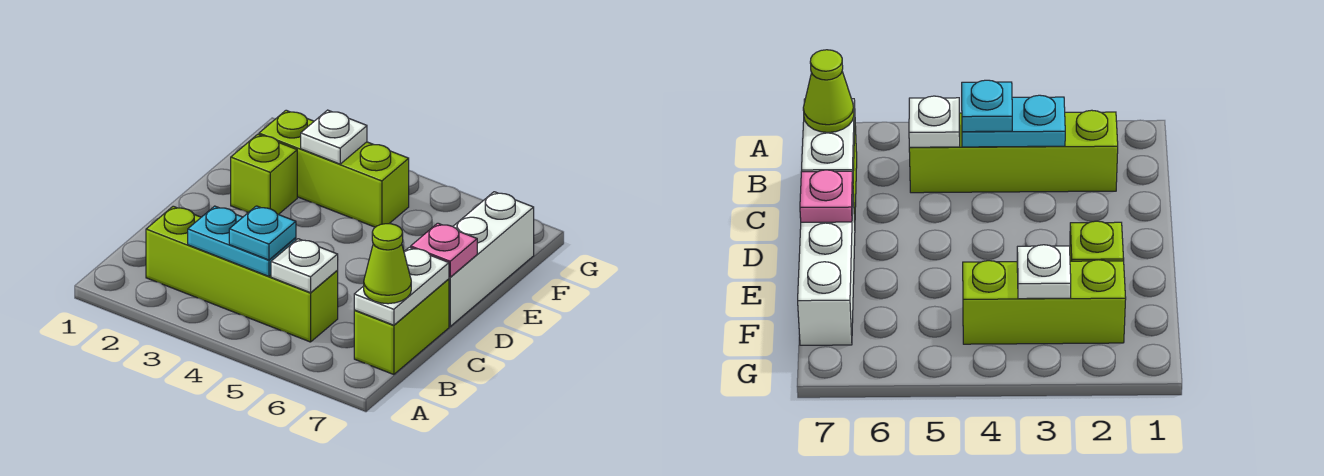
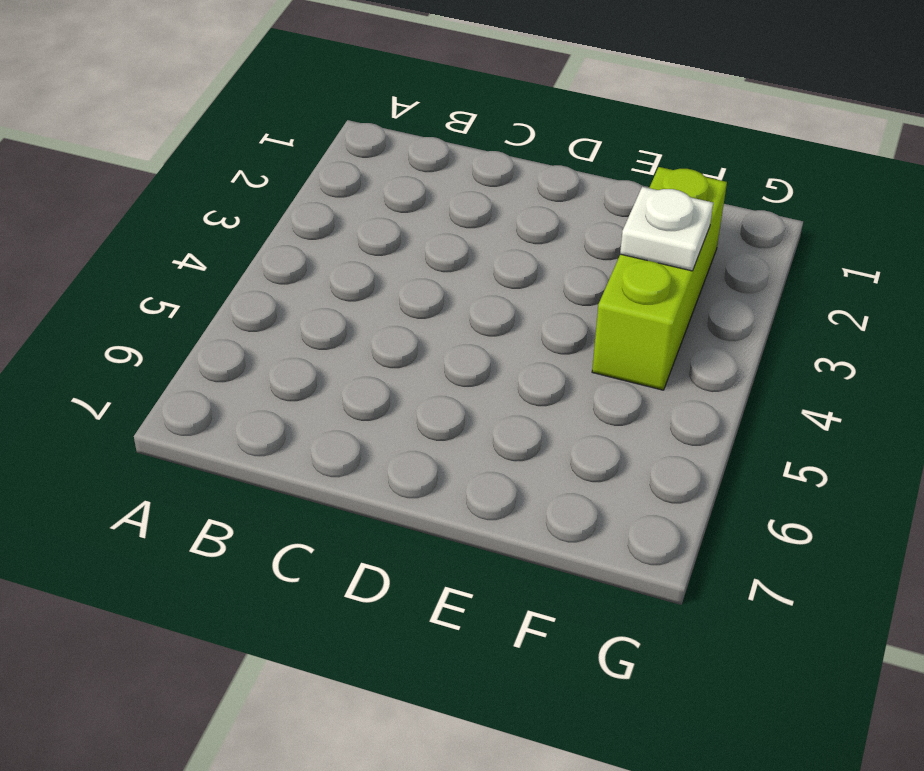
none -> lime brick B2:B5 level 1
none -> lime brick B7:C7 level 1
none -> white brick D7:F7 level 1

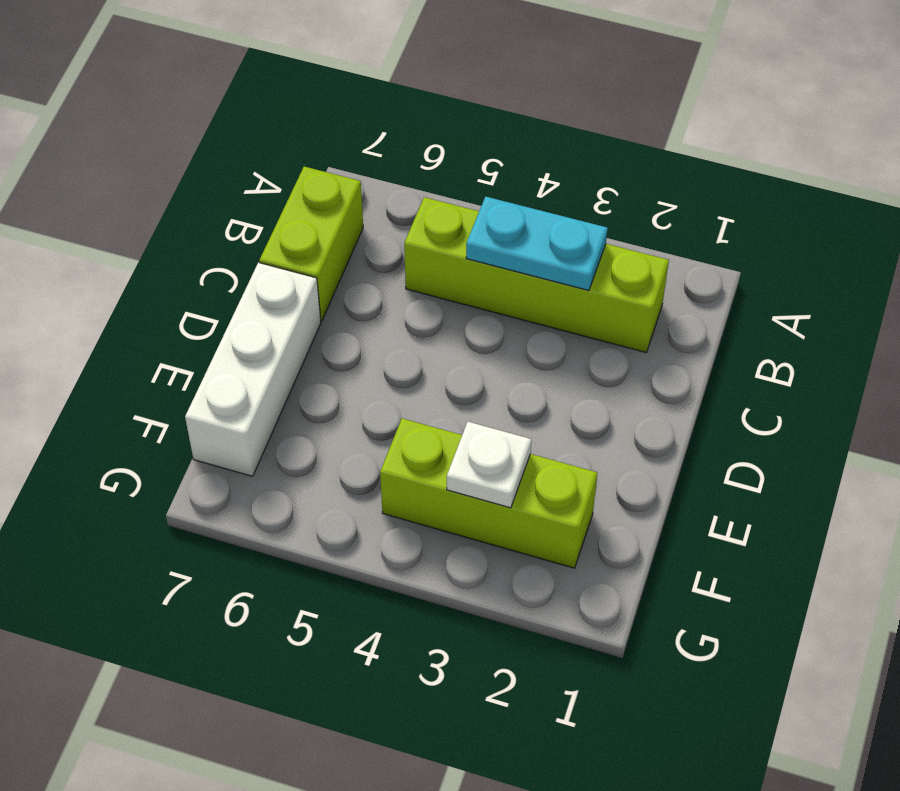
none -> lime brick E2 level 1
none -> white plate B5 level 2
none -> white plate B7:C7 level 2

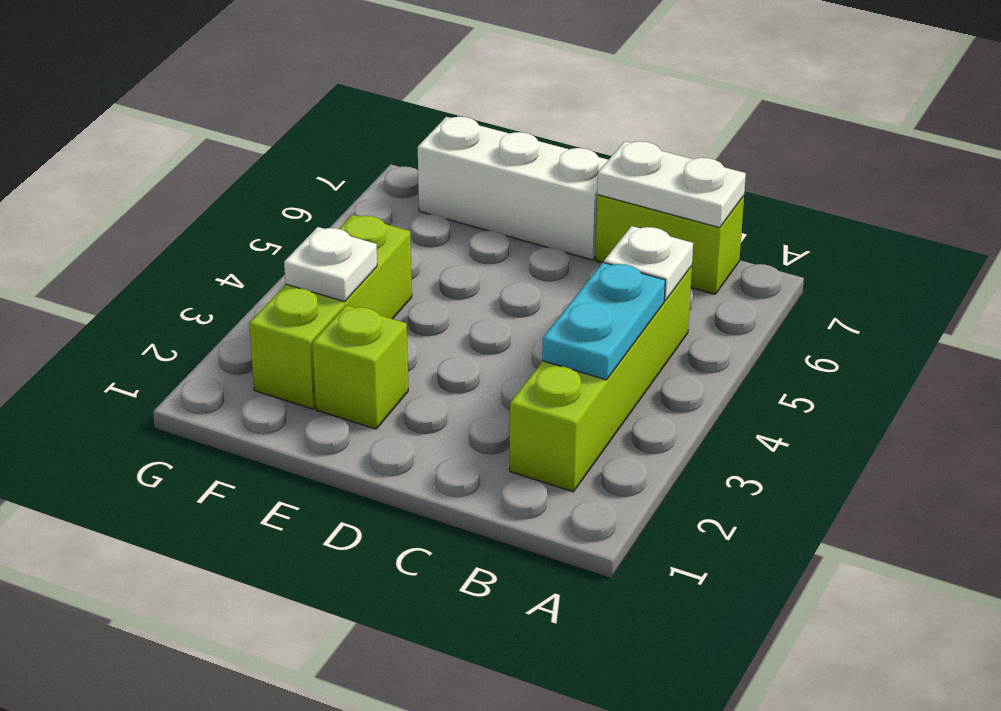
none -> pink plate D7 level 2
none -> cyan plate B4 level 3
none -> lime cone B7 level 3

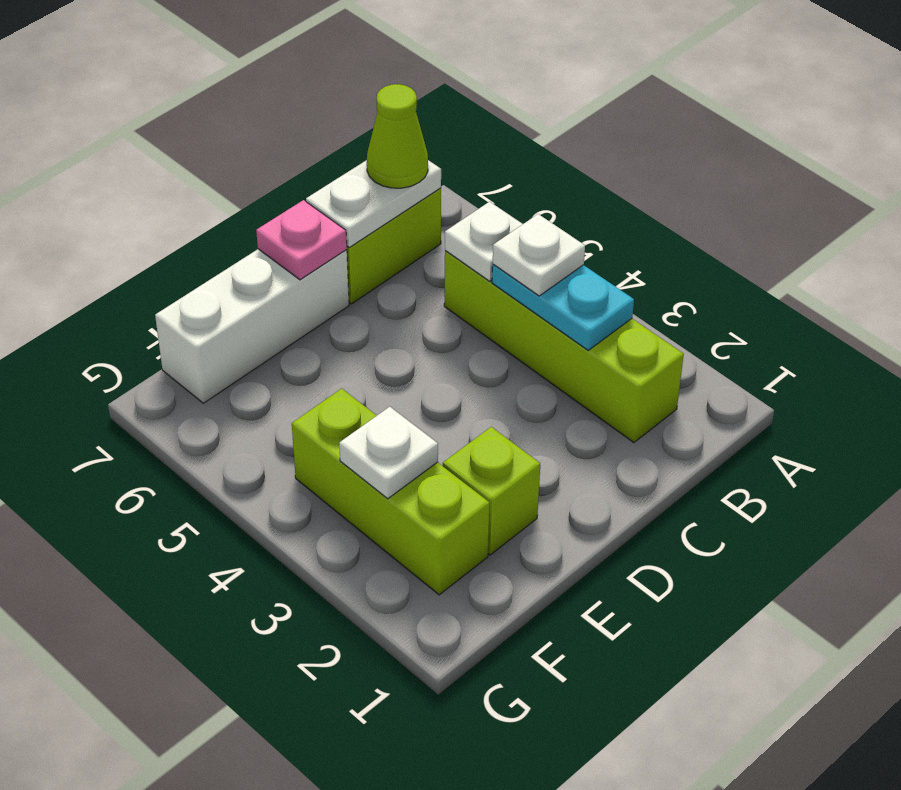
white plate B4 level 3 -> cyan plate B4 level 3

